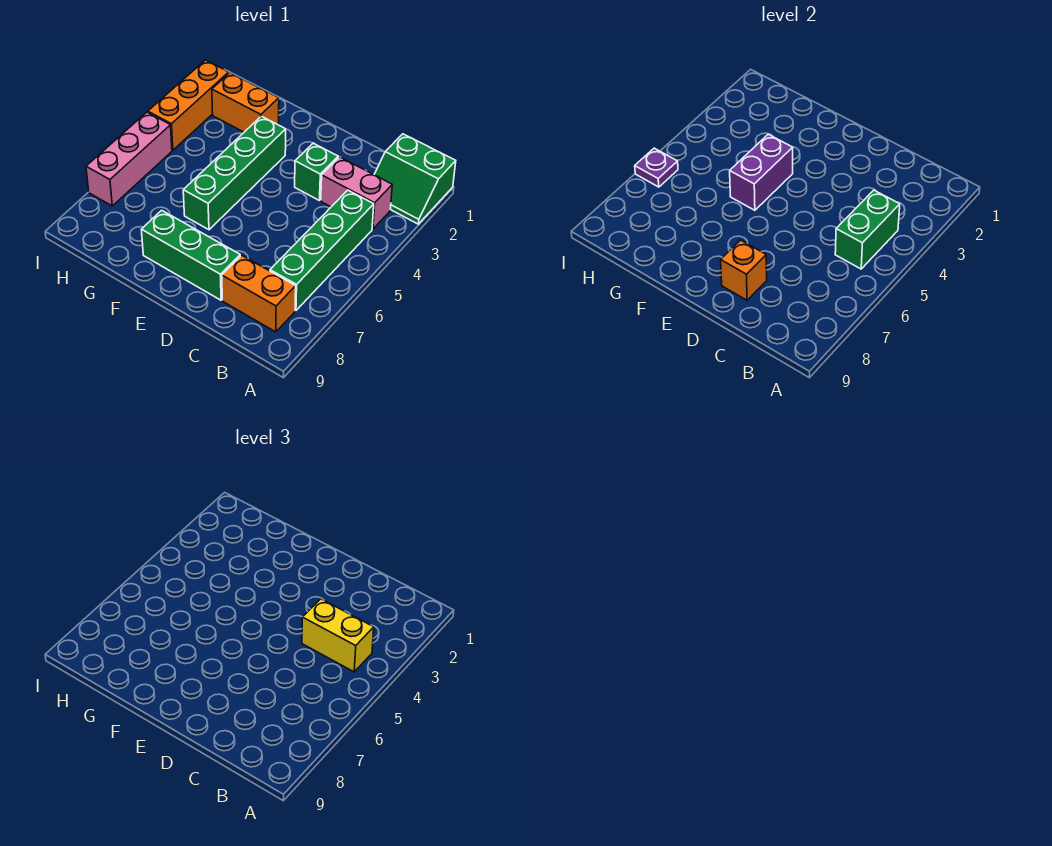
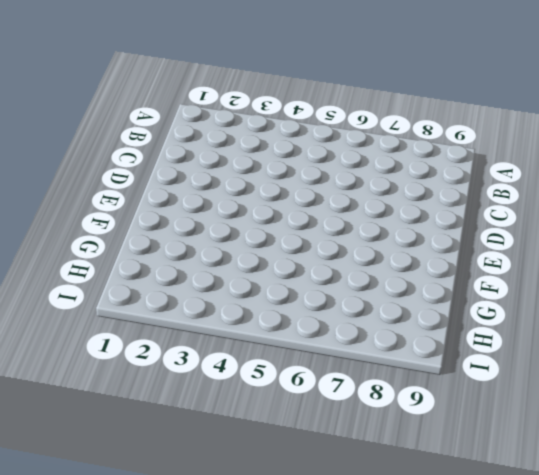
none -> green slope A1:B2 level 1 top 1
none -> pink brick B3:C3 level 1
none -> green brick B4:B7 level 1

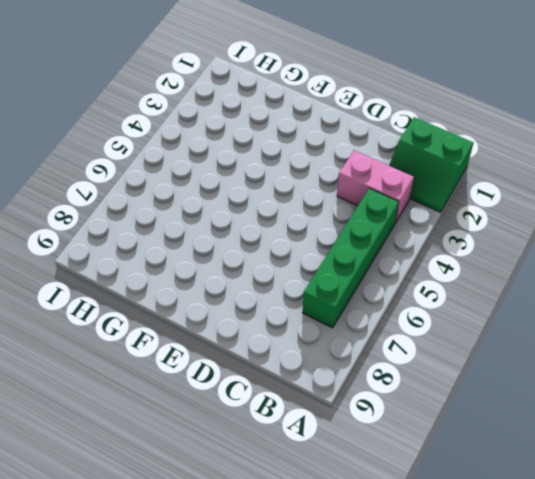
none -> orange brick B8:C8 level 1
none -> green brick D3 level 1
none -> green brick D8:F8 level 1

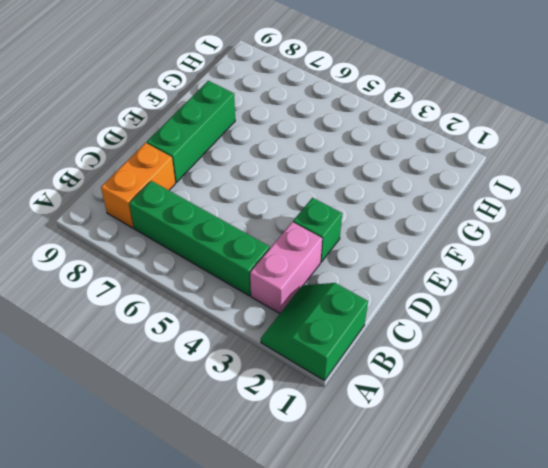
none -> green brick F3:F6 level 1
none -> orange brick G2:H2 level 1
none -> orange brick I2:I4 level 1

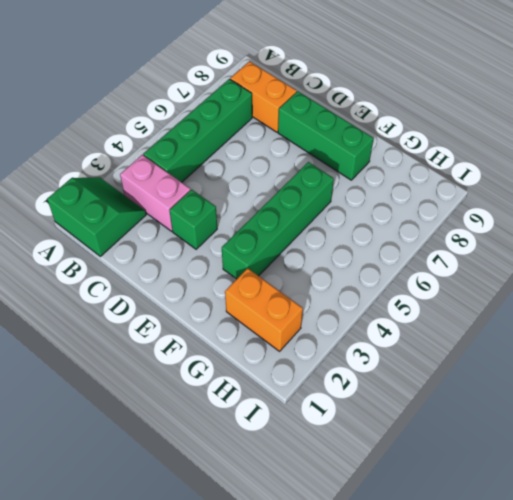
none -> orange brick I2:I4 level 1
none -> pink brick I5:I7 level 1
none -> green brick B4:B5 level 2

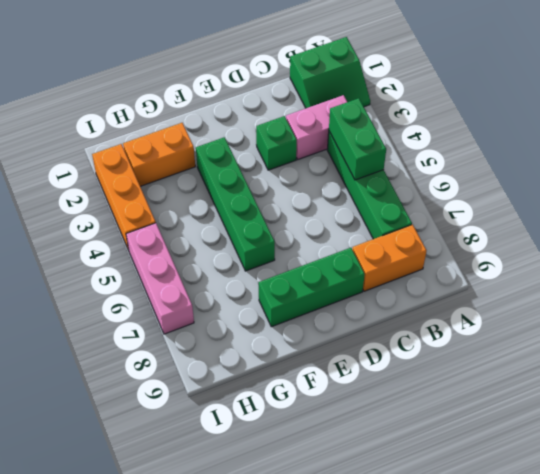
none -> orange brick D8 level 2
none -> purple brick F4:F5 level 2
none -> purple plate I6 level 2

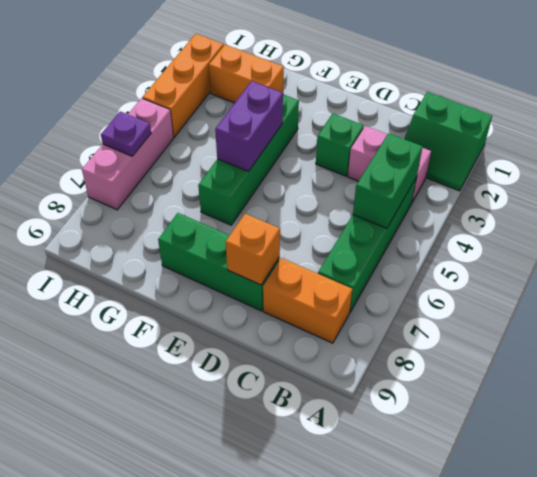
none -> yellow brick B4:C4 level 3

